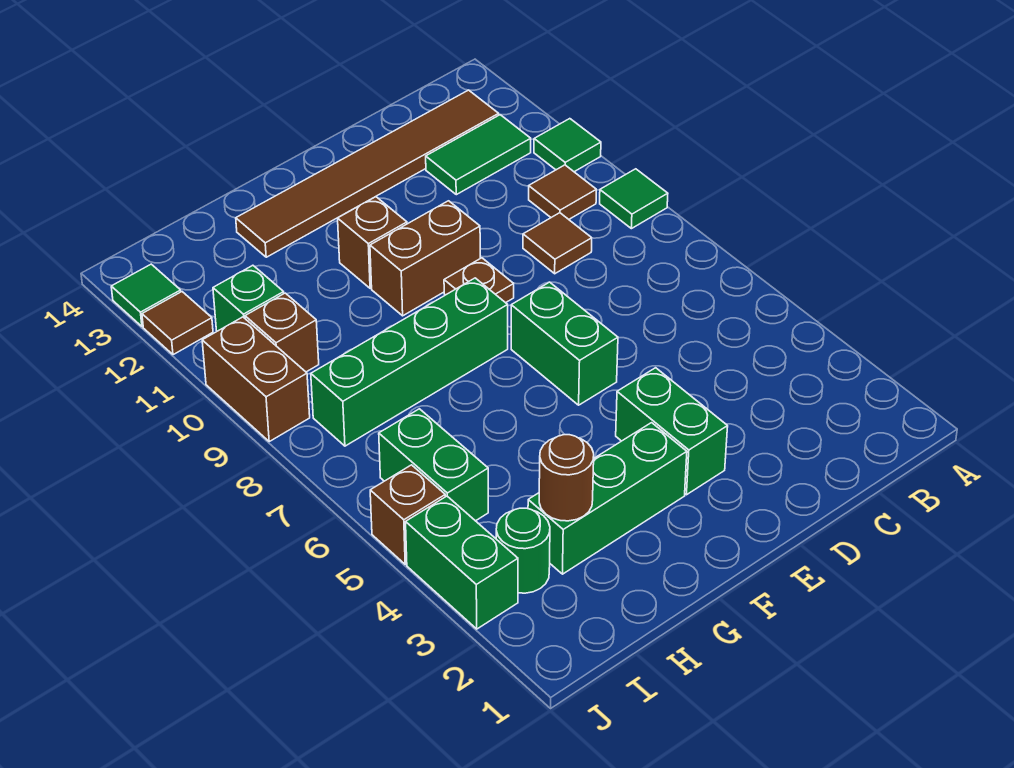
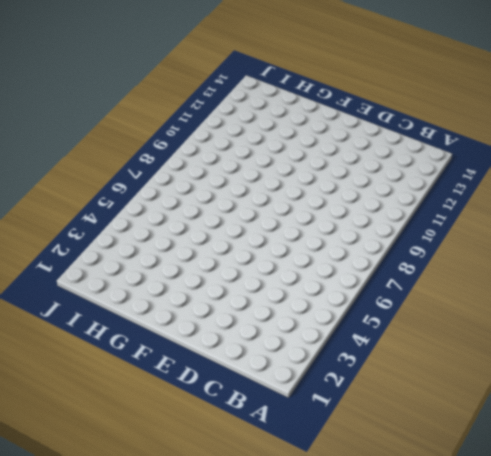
none -> green tile A9 level 1
none -> green tile A11 level 1
none -> brown tile B10 level 1

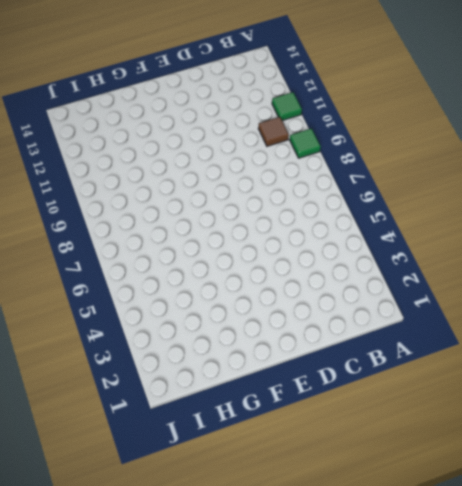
none -> green tile B12:C12 level 1
none -> brown tile B13:G13 level 1
none -> brown tile C9 level 1

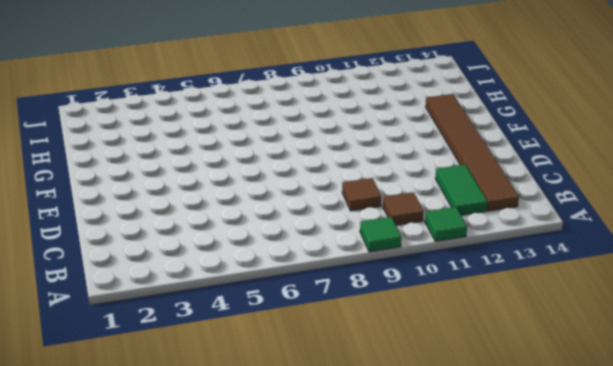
none -> green brick E3:E4 level 1
none -> green brick E6:E7 level 1
none -> brown plate E9 level 1

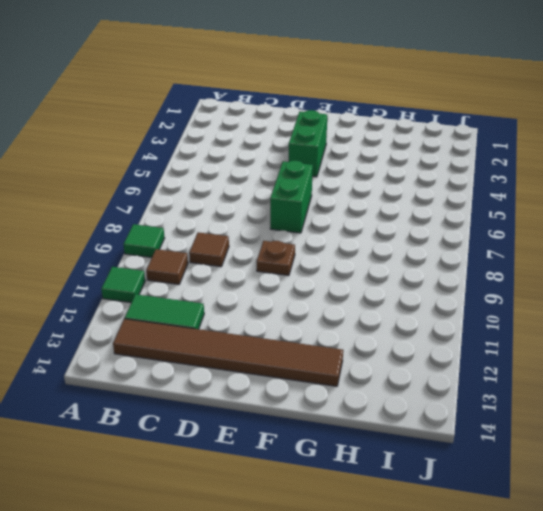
none -> brown brick E10:F10 level 1
none -> green brick F3:H3 level 1
none -> green brick F8:I8 level 1

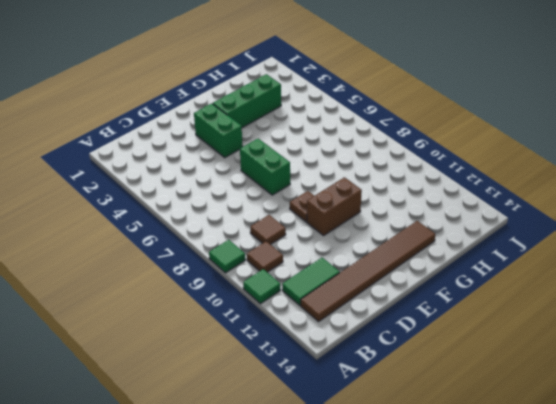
none -> green brick F8:I8 level 1
none -> brown brick F11 level 1
none -> green round brick I3 level 1

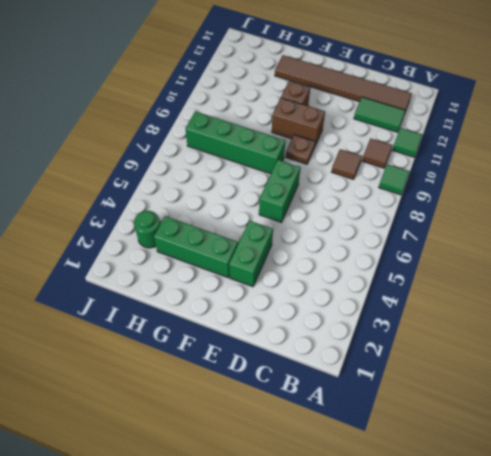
none -> green brick I5:I6 level 1
none -> brown brick I10 level 1
none -> green brick I11 level 1

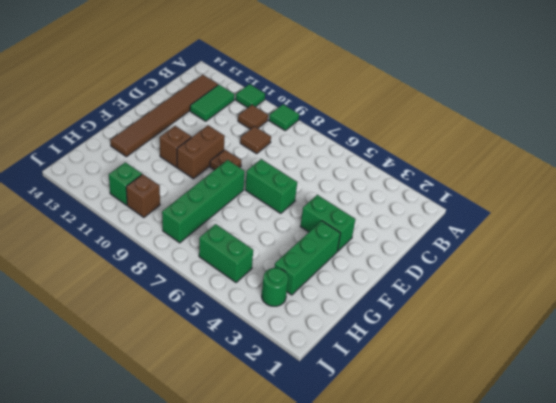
none -> green brick J3:J4 level 1
none -> brown brick J5 level 1
none -> brown brick J9:J10 level 1

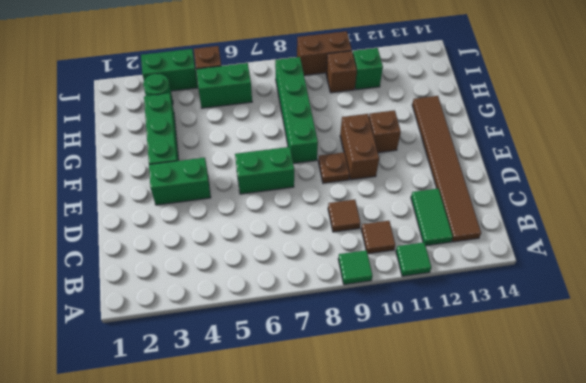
none -> brown tile J12 level 1
none -> green tile J13 level 1
none -> brown round brick H3 level 2

